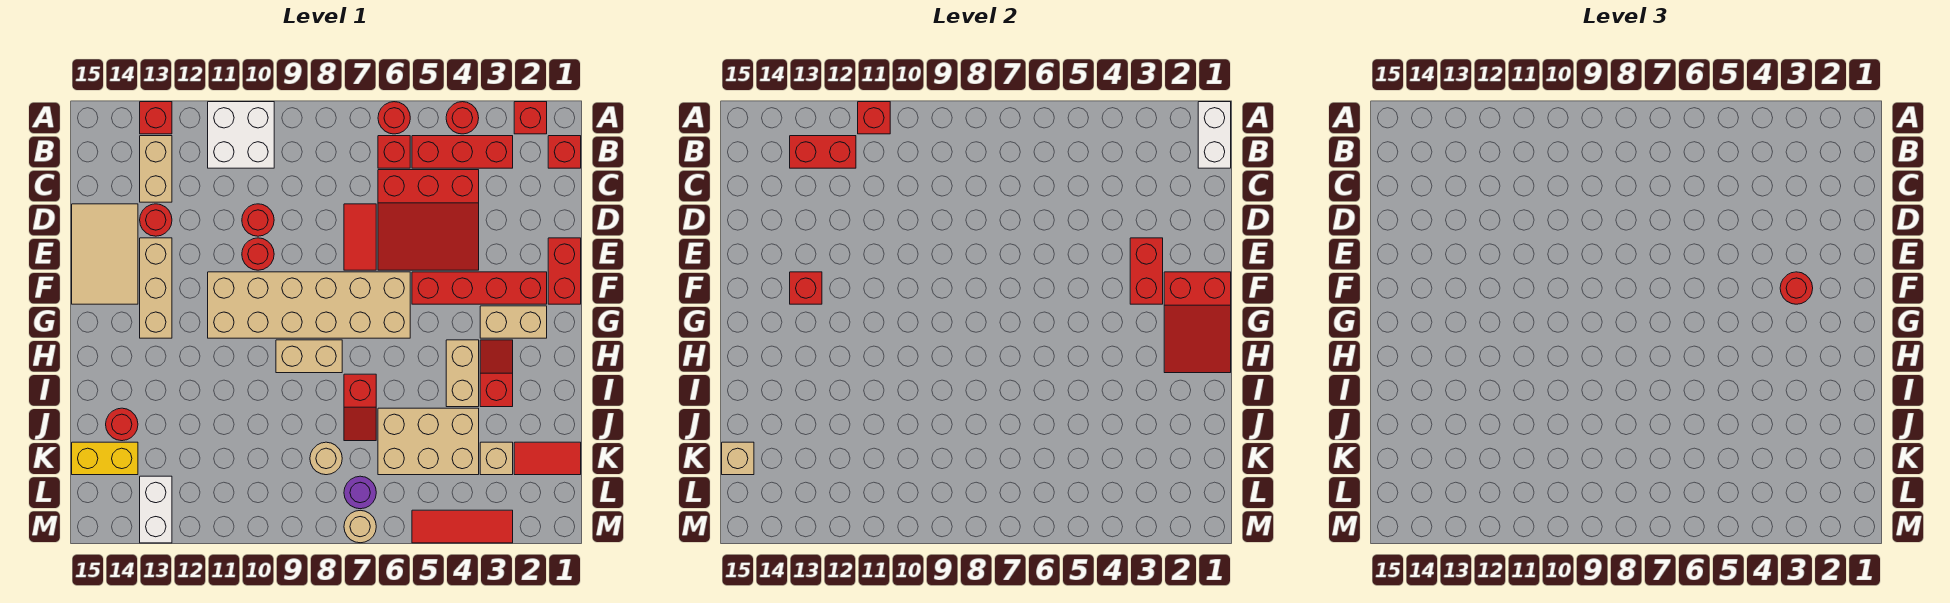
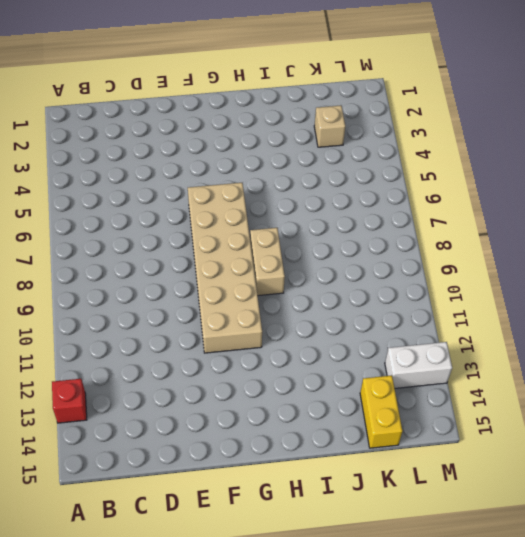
none -> red brick A2 level 1
none -> red round brick A4 level 1
none -> red round brick A6 level 1
none -> white brick A10:B11 level 1

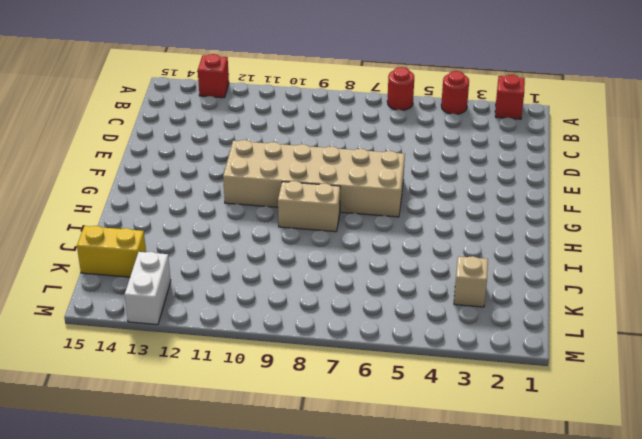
none -> white brick A10:B11 level 1
none -> red brick B1 level 1
none -> red brick B3:B5 level 1
none -> red brick B6 level 1

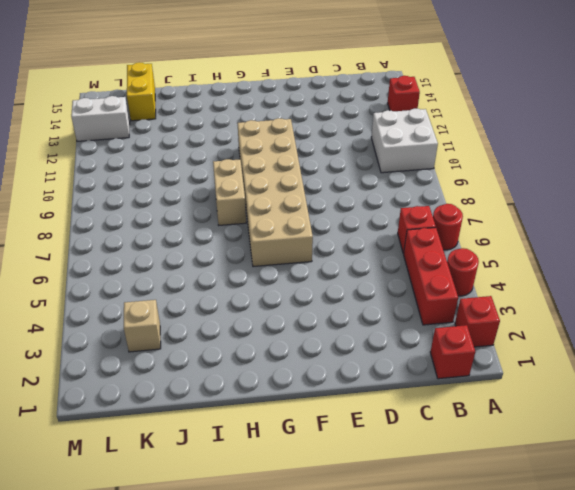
none -> tan brick B13:C13 level 1
none -> red slope C4:E6 level 1 top C
none -> red tile D7:E7 level 1
none -> red round brick D10 level 1

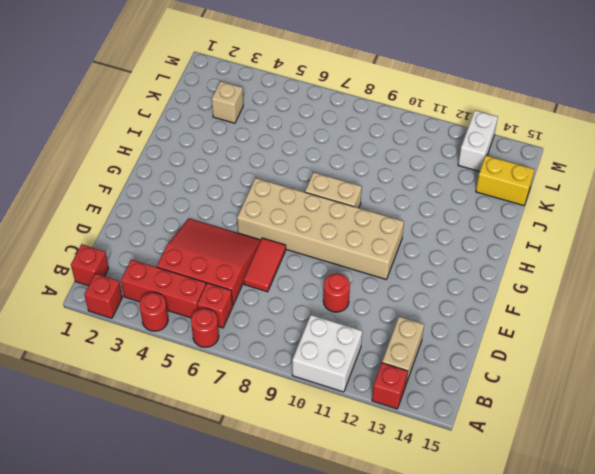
none -> red round brick D13 level 1
none -> tan tile D14:F15 level 1
none -> red brick E1:F1 level 1
none -> red round brick E10 level 1

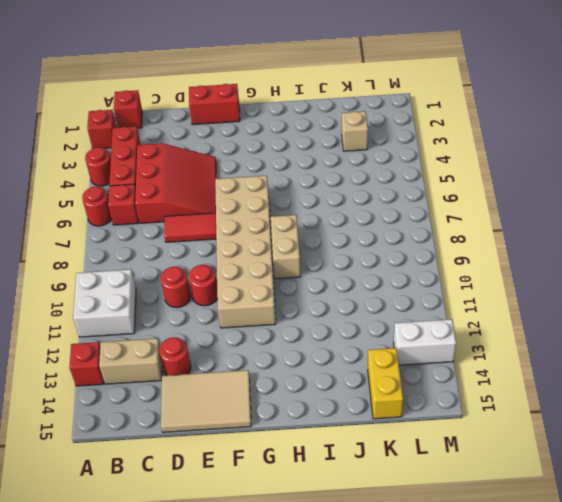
none -> tan brick E13:G13 level 1
none -> red brick F2:F5 level 1
none -> tan brick G2:G3 level 1
none -> red slope H3:I3 level 1 top I

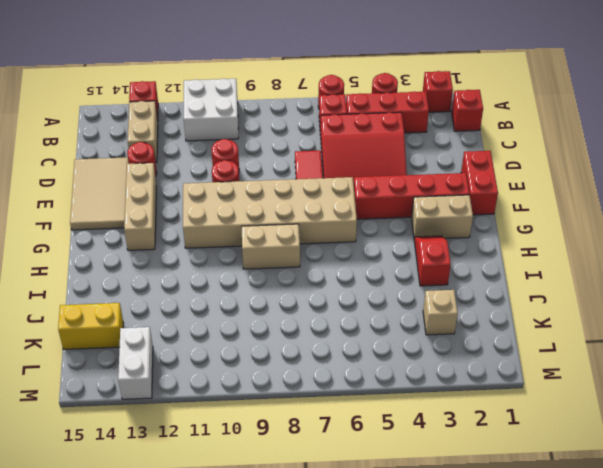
none -> tan brick H4:I4 level 1
none -> red slope I7:J7 level 1 top I
none -> tan brick J4:K6 level 1
none -> red round brick J14 level 1

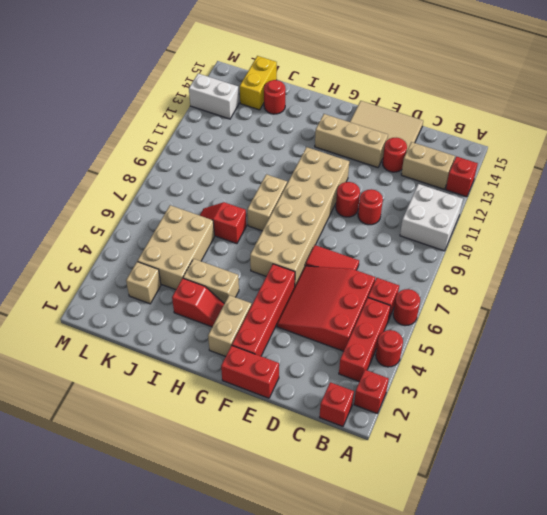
none -> red tile K1:K2 level 1
none -> tan round brick K8 level 1
none -> purple round brick L7 level 1
none -> red tile M3:M5 level 1

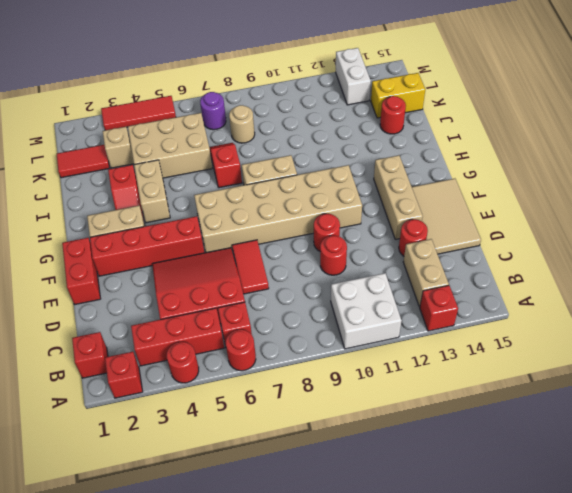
none -> tan round brick M7 level 1
none -> white brick A1:B1 level 2
none -> red brick A11 level 2
none -> red brick B12:B13 level 2

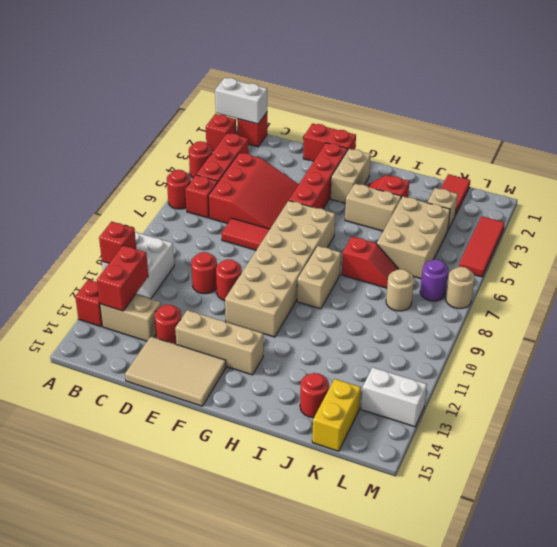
none -> red brick E3:F3 level 2
none -> red slope F1:H2 level 2 top F
none -> red brick F13 level 2
none -> tan brick K15 level 2

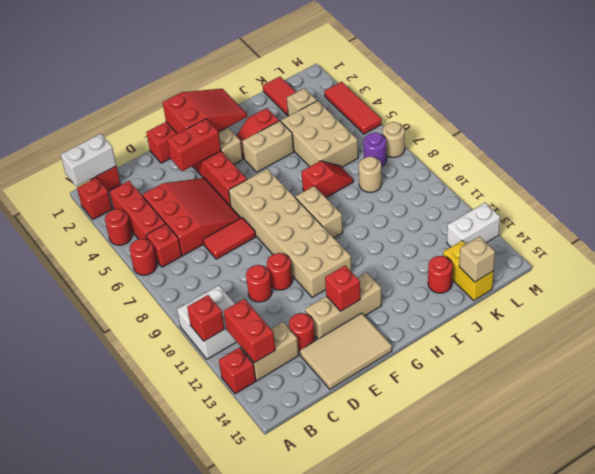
none -> red round brick F3 level 3

